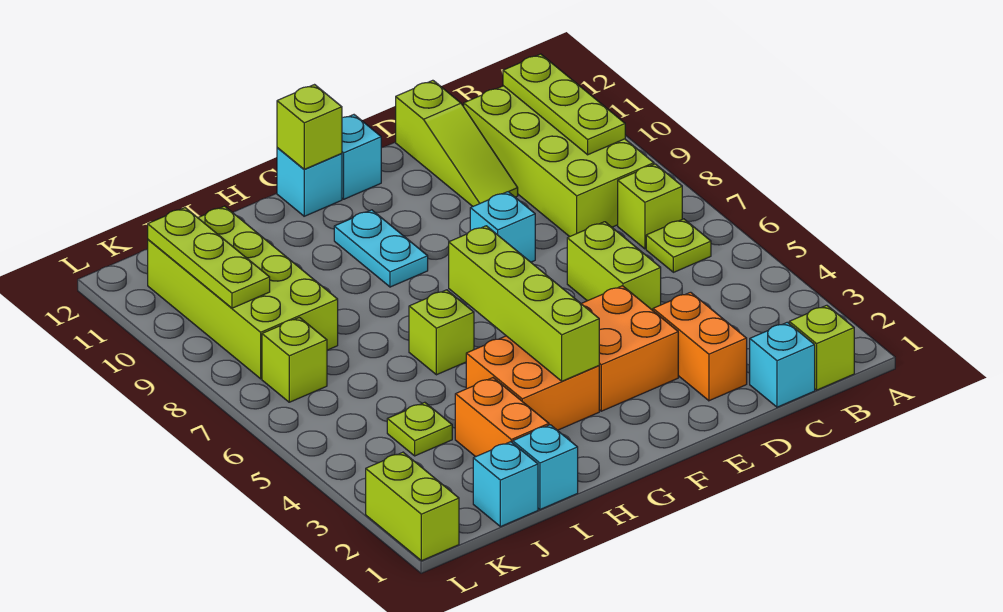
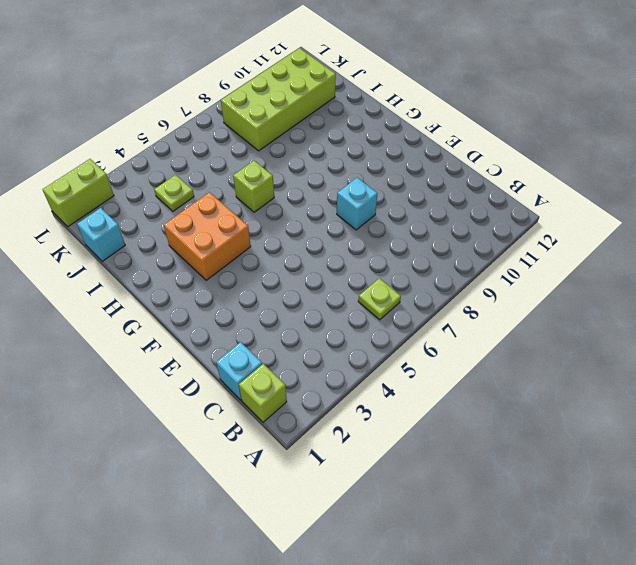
none -> lime brick B7 level 1
none -> lime brick B8:C11 level 1
none -> orange brick D2:D3 level 1

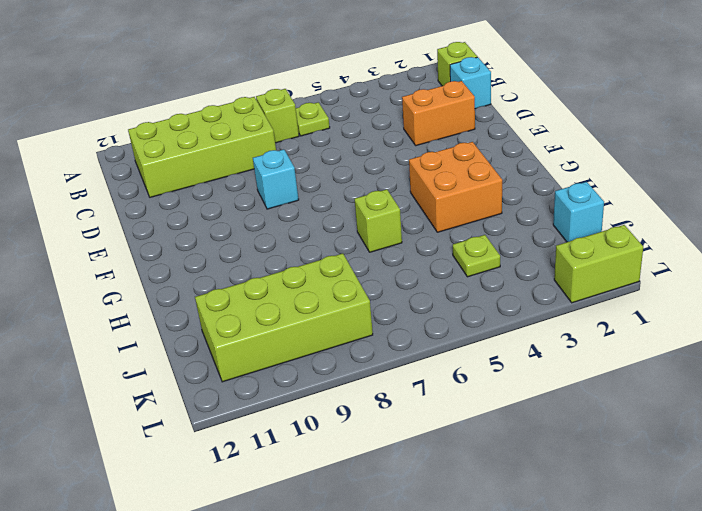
none -> lime brick D5:D6 level 1
none -> lime slope D10:D12 level 1 top 12
none -> orange brick E3:F4 level 1

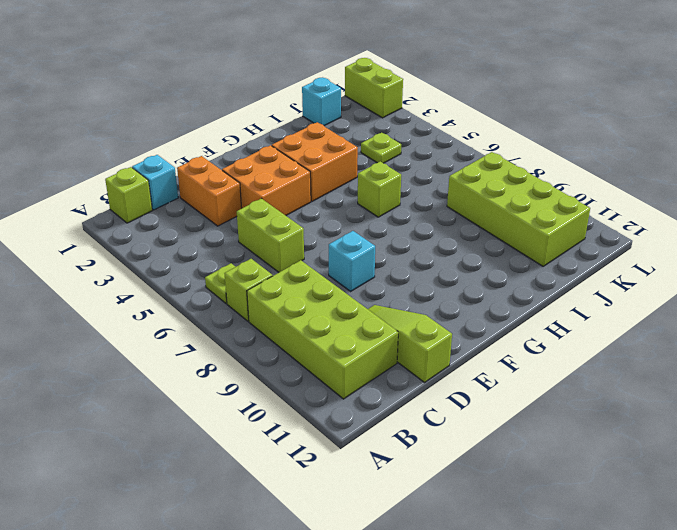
none -> cyan brick F12 level 1
none -> cyan plate G9:G10 level 1
none -> cyan brick G12 level 1

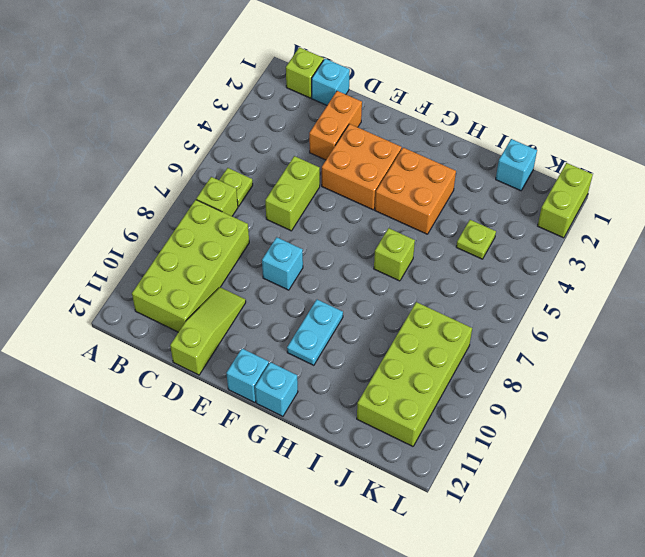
none -> cyan brick I1 level 1
none -> orange brick I2:I3 level 1
none -> lime brick K7 level 1

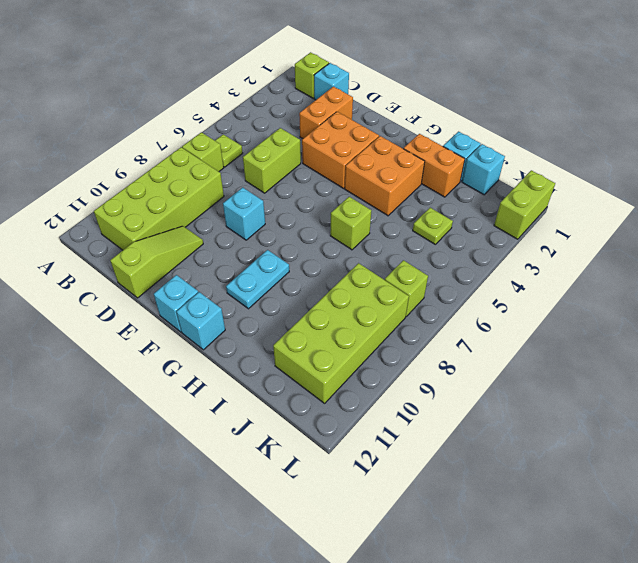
orange brick H2:I2 level 1 -> orange brick I2:I3 level 1
none -> lime plate B9:B11 level 2
none -> lime brick G3:G6 level 2
none -> lime brick G12 level 2

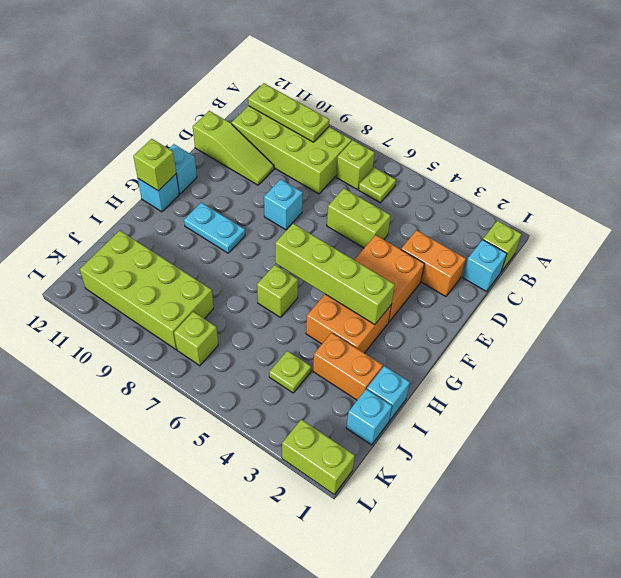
none -> lime plate K9:K11 level 2

